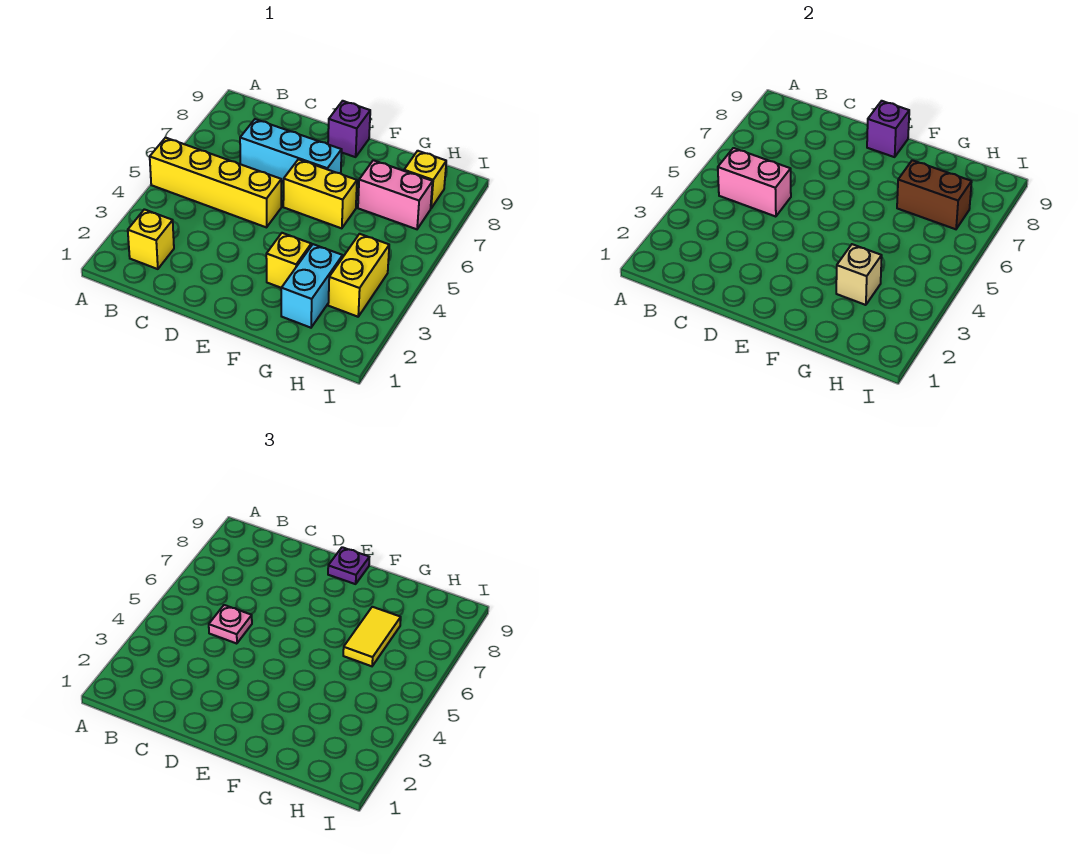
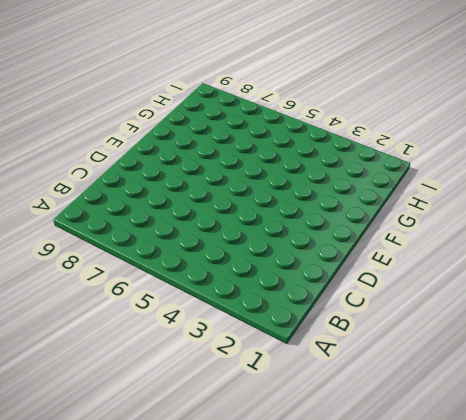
none -> yellow brick A5:D5 level 1
none -> yellow brick B2 level 1
none -> cyan brick C7:E7 level 1

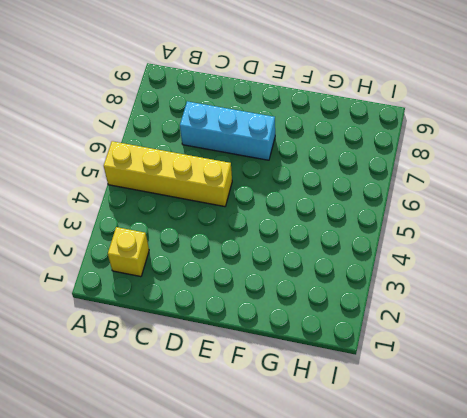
none -> yellow brick E6:F6 level 1
none -> purple brick E9 level 1
none -> yellow brick F3 level 1

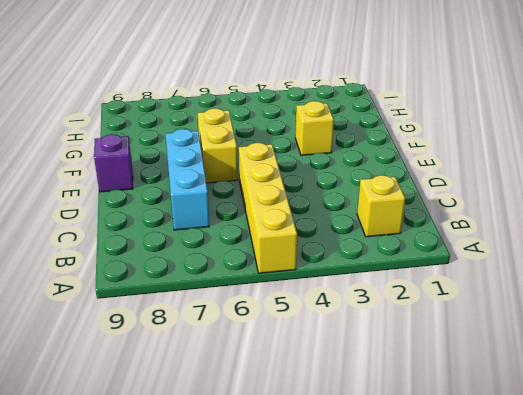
none -> cyan brick G2:G3 level 1
none -> pink brick G7:H7 level 1
none -> yellow brick H3:H4 level 1

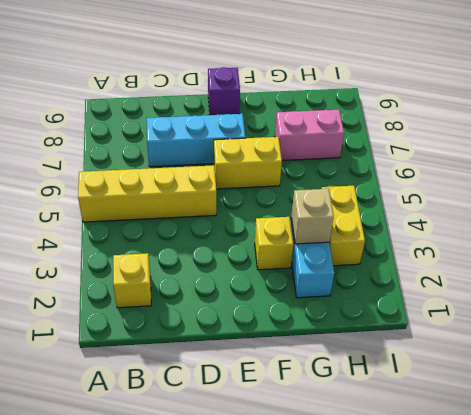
none -> yellow brick H8 level 1
none -> pink brick B5:C5 level 2
none -> purple brick E9 level 2

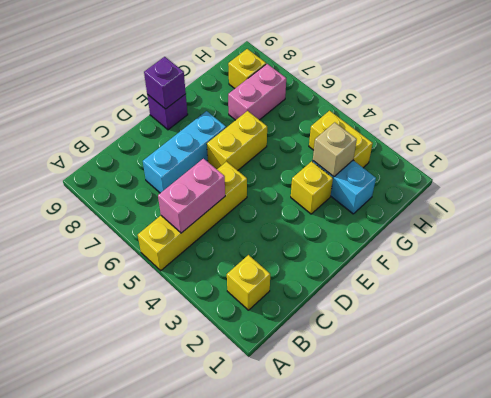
none -> brown brick G7:H7 level 2
none -> pink plate C5 level 3
none -> purple plate E9 level 3

